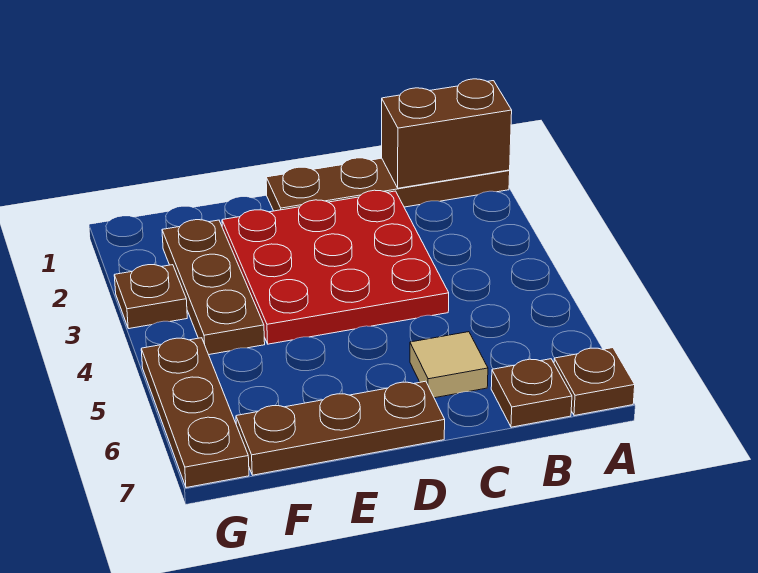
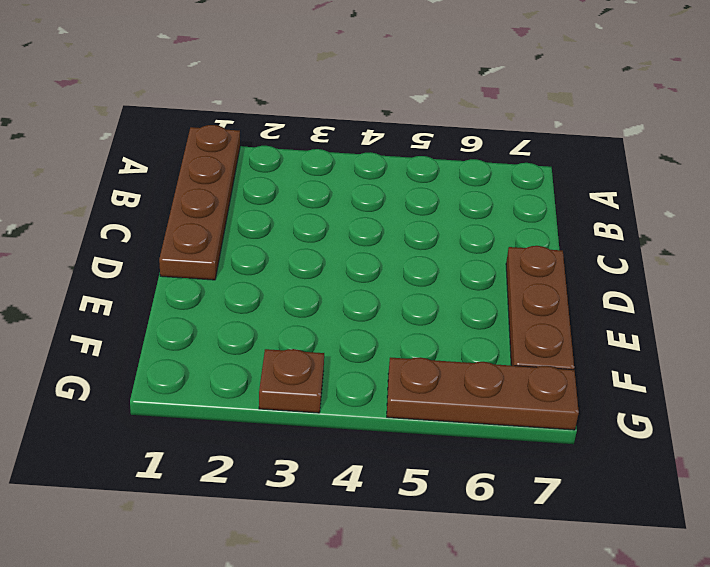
none -> brown plate A7 level 1
none -> brown plate B7 level 1

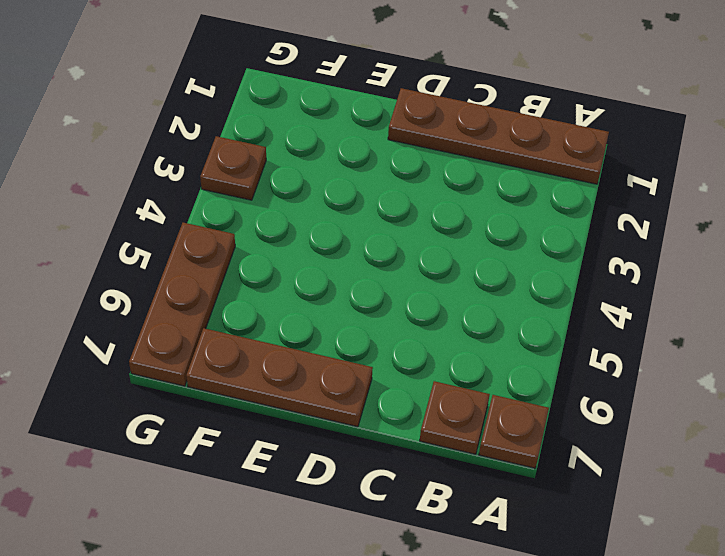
none -> red plate C2:E4 level 1
none -> tan tile C6 level 1

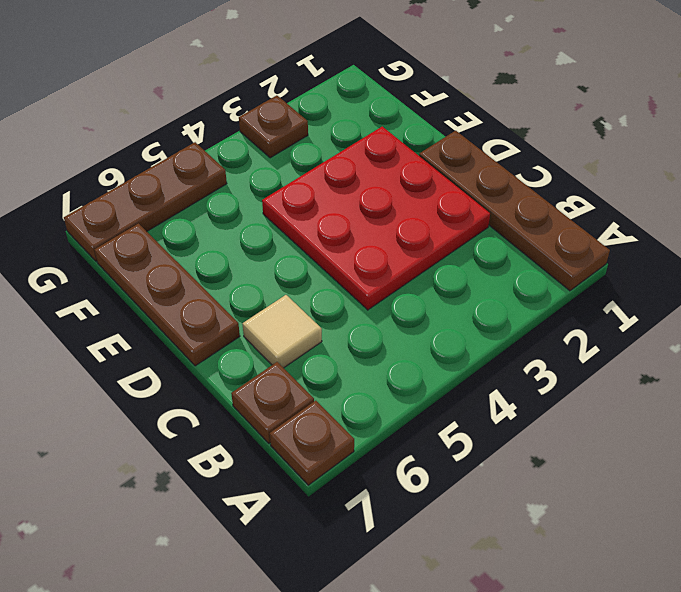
none -> brown plate F2:F4 level 1
none -> brown brick A1:B1 level 2

